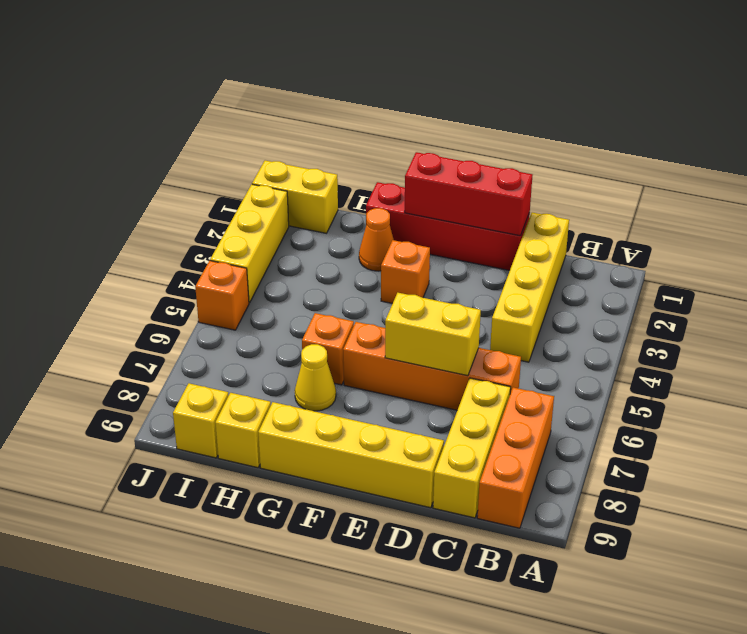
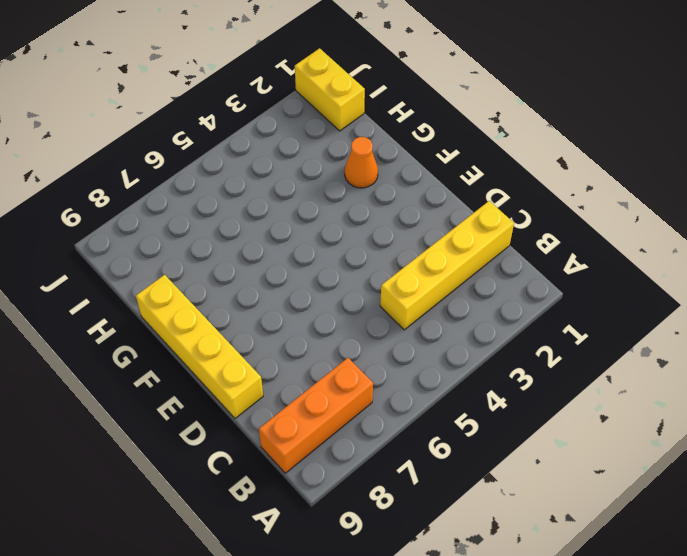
none -> orange brick C6:F6 level 1
none -> yellow brick C7:C9 level 1
none -> red brick D1:G1 level 1

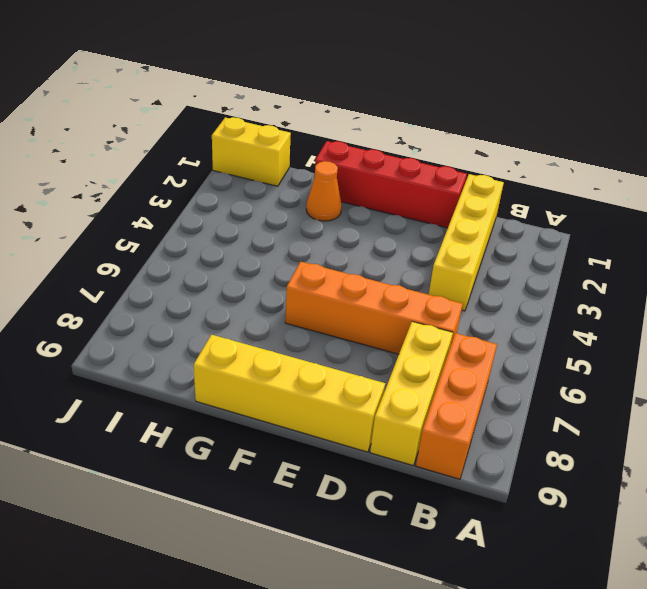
none -> orange brick F3 level 1
none -> orange brick G6 level 1
none -> yellow cone G7 level 1

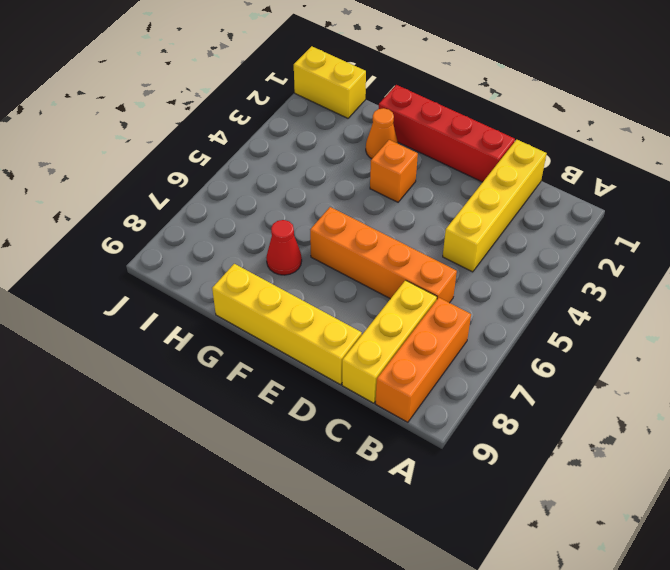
red cone G7 level 1 -> yellow cone G7 level 1
none -> orange brick G6 level 1
none -> yellow brick H9 level 1
none -> yellow brick I9 level 1

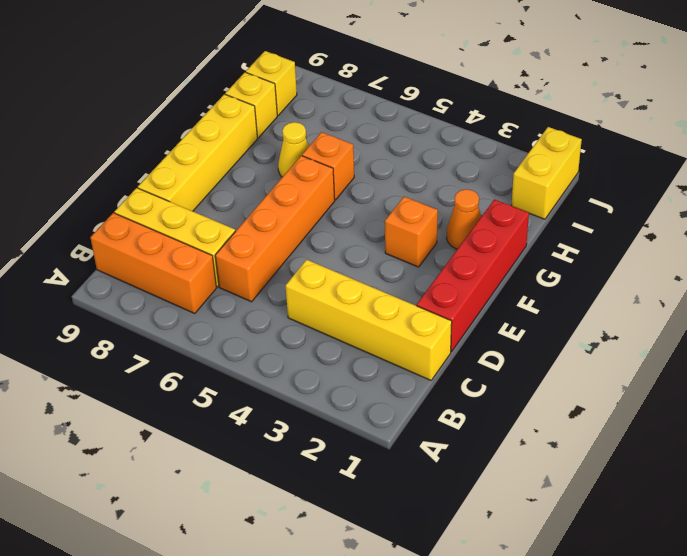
none -> yellow brick J2:J4 level 1
none -> orange brick J5 level 1
none -> red brick D1:F1 level 2

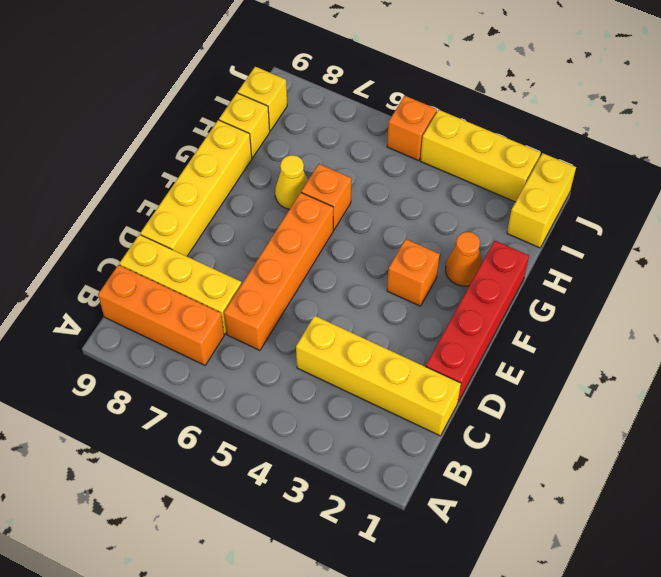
none -> red brick D1:F1 level 2
none -> yellow brick D6:E6 level 2

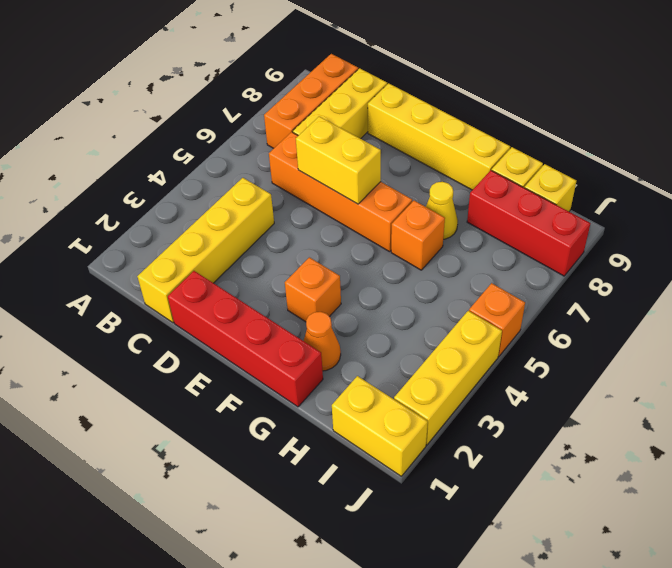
red brick H8:J8 level 1 -> red brick D1:F1 level 2

